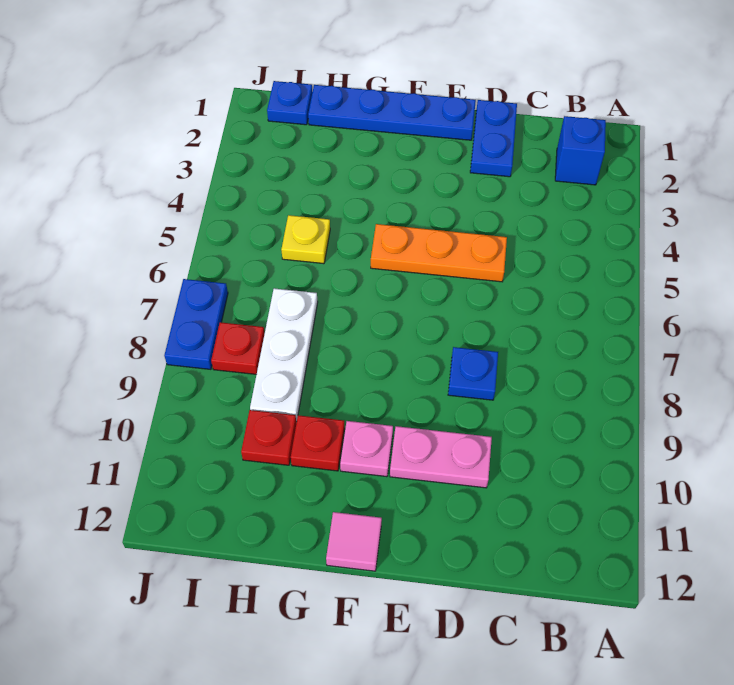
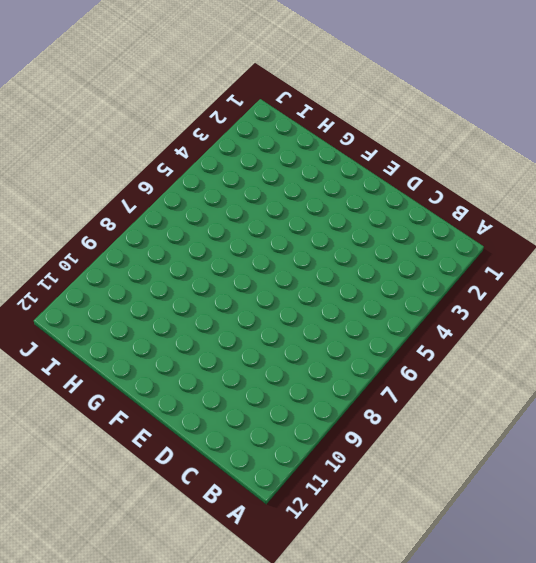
none -> blue brick B2 level 1
none -> blue plate D1:D2 level 1
none -> orange plate D5:F5 level 1

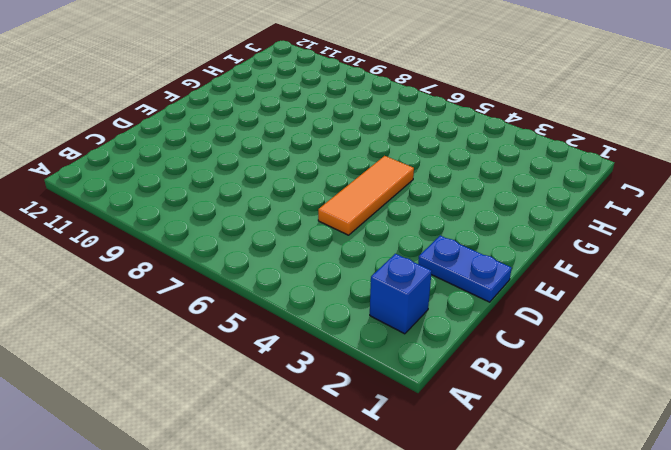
orange tile D5:F5 level 1 -> orange plate D5:F5 level 1
none -> blue plate D8 level 1
none -> pink plate D10:E10 level 1
none -> blue plate E1:H1 level 1

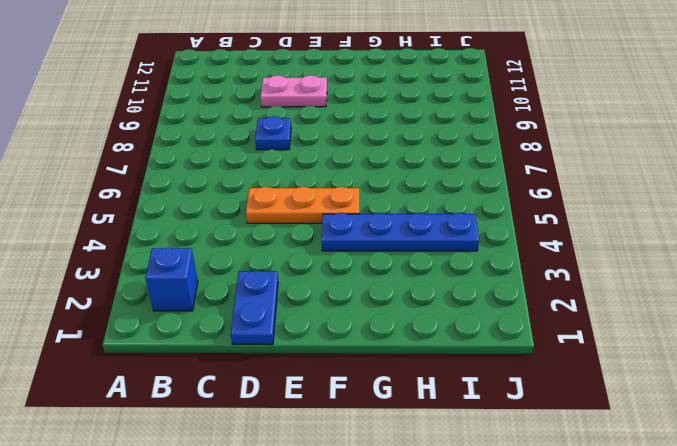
blue plate F4:I4 level 1 -> blue plate E1:H1 level 1
none -> pink plate F10 level 1
none -> pink tile F12 level 1
none -> red plate G10 level 1

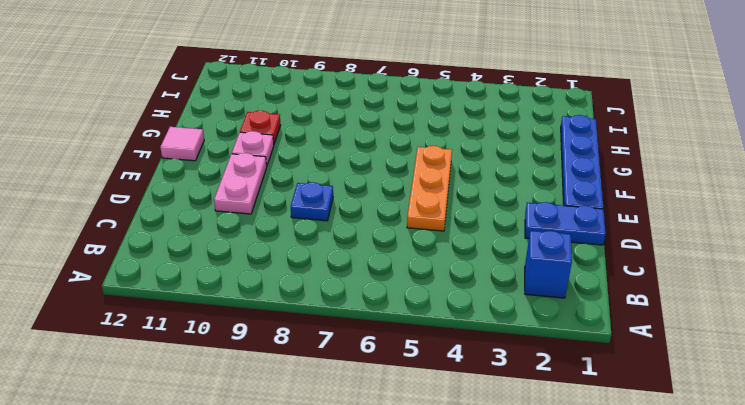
none -> yellow plate H5 level 1
none -> white plate H7:H9 level 1
none -> red plate H10 level 1

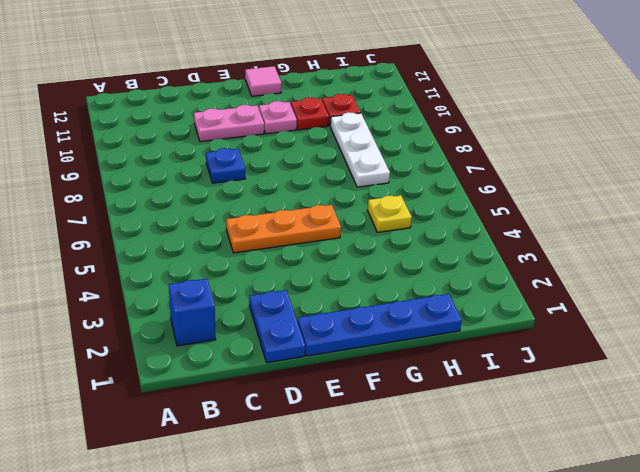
none -> blue plate I1 level 1
none -> red plate I8 level 1
none -> blue plate J7:J8 level 1

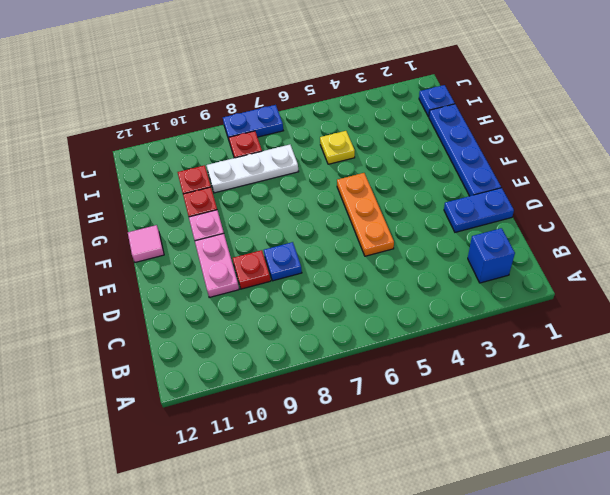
red plate D9 level 1 -> none

